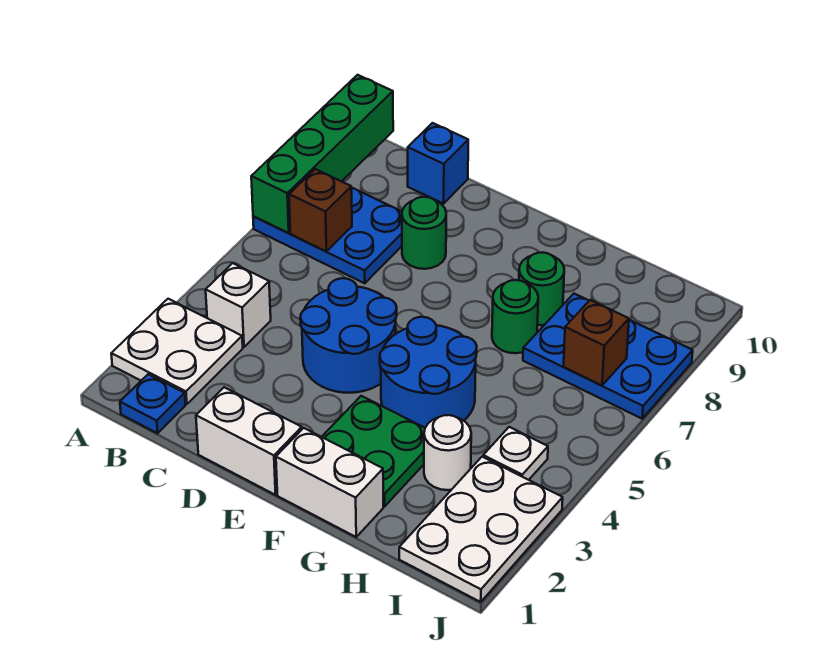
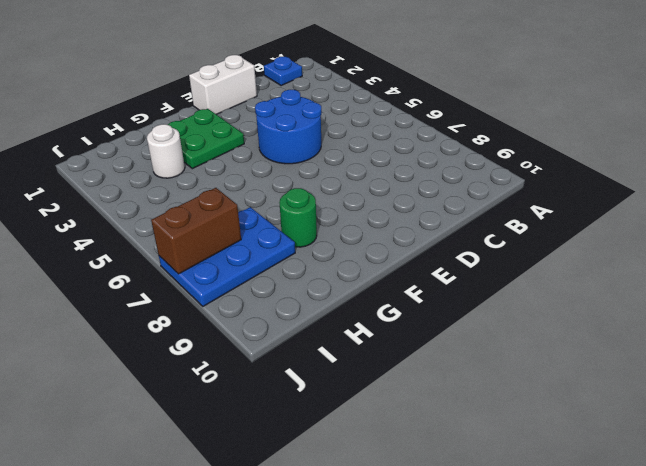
brown brick I7:J7 level 2 -> brown brick I7 level 2
none -> white plate A2:B3 level 1
none -> blue plate A7:C8 level 1
none -> white brick B4 level 1

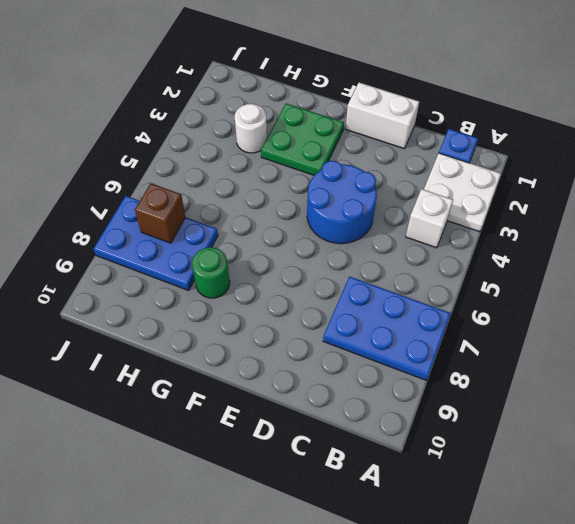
none -> blue brick C10 level 1
none -> green round brick D8 level 1
none -> white brick F1:G1 level 1

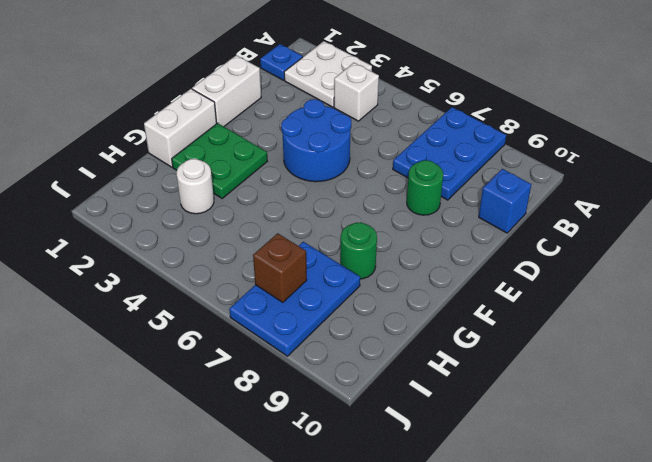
none -> blue round brick F4:G5 level 1
none -> green round brick G7 level 1
none -> white plate I1:J3 level 1

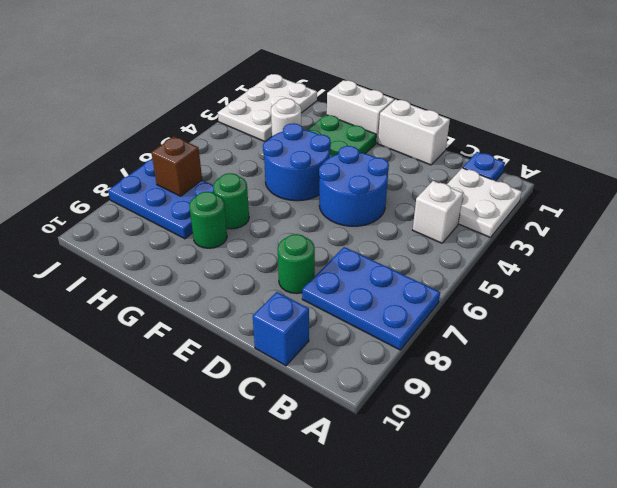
none -> white plate I4 level 1
none -> green brick A7:A10 level 2
none -> brown brick B7 level 2

